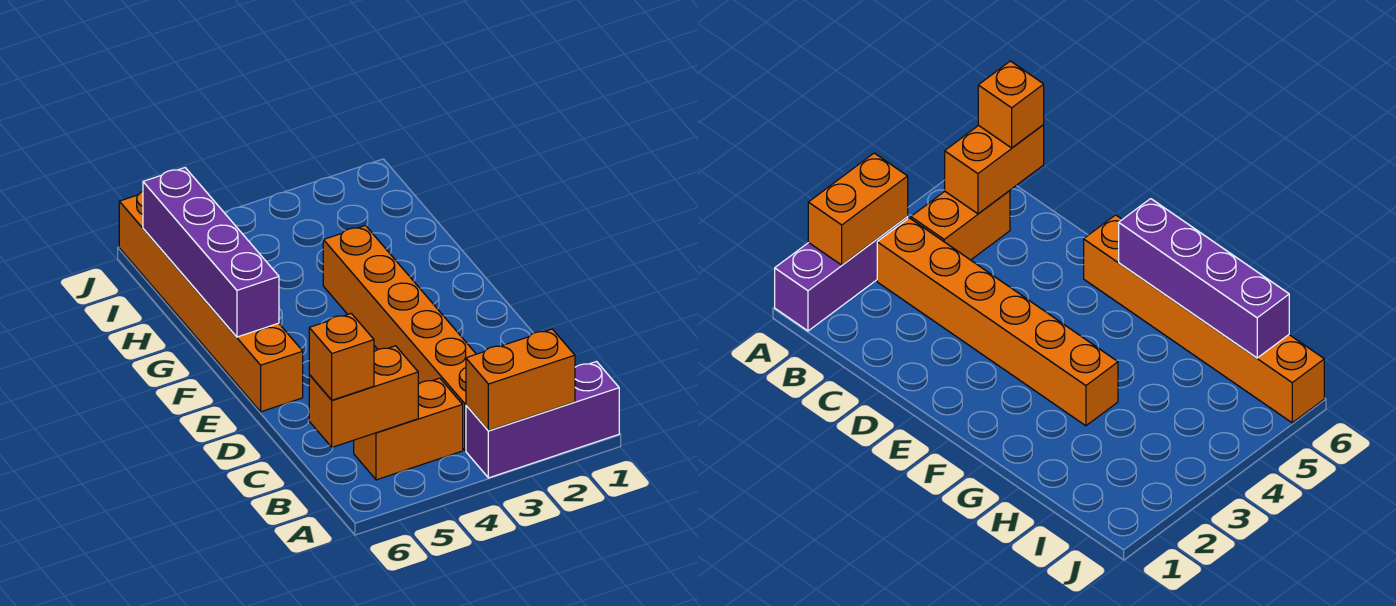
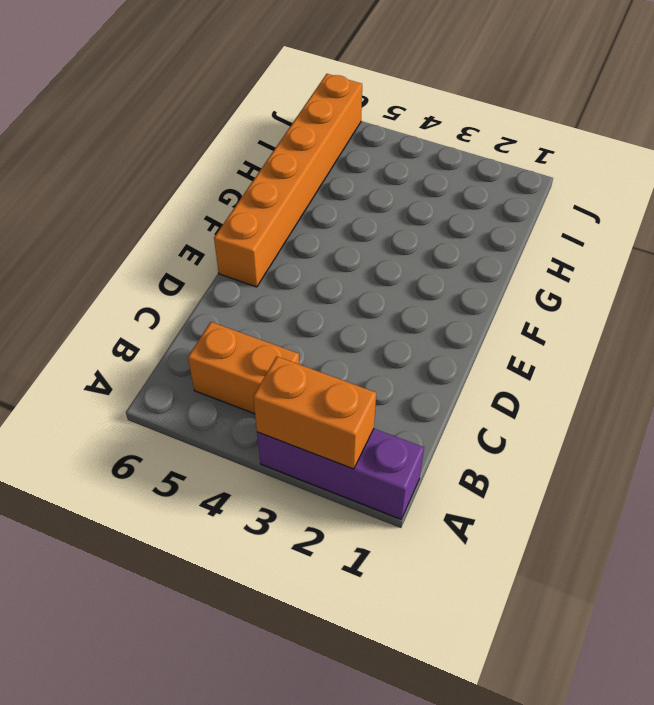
none -> orange brick B3:G3 level 1
none -> orange brick B5:B6 level 2

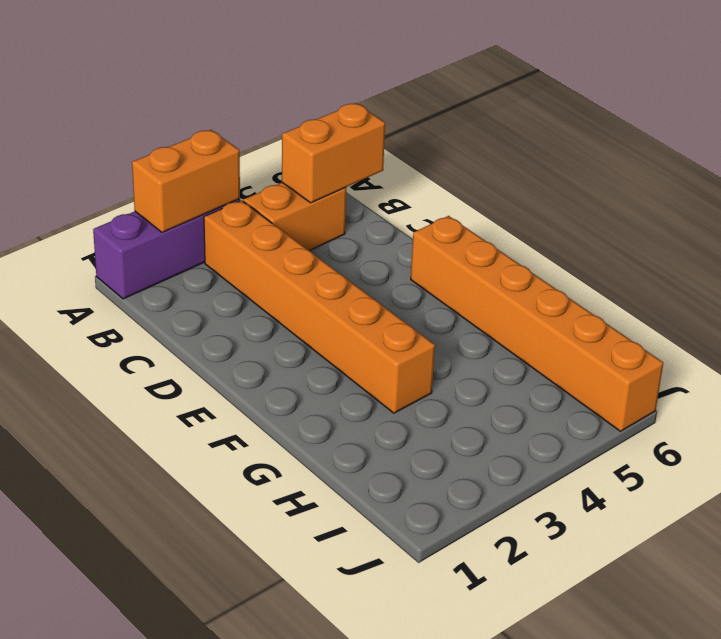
none -> purple brick F6:I6 level 2
none -> orange brick B6 level 3

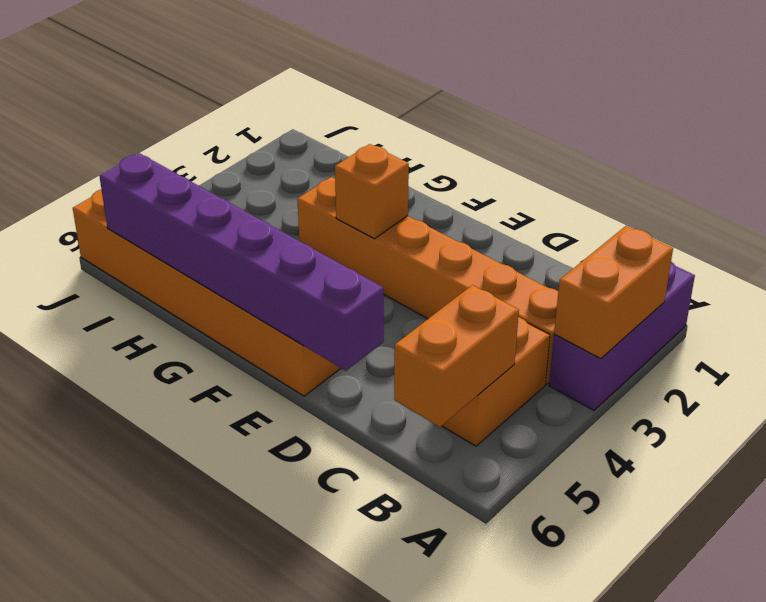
purple brick D6:I6 level 2 -> purple brick F6:I6 level 2
orange brick F3 level 2 -> orange brick B6 level 3

